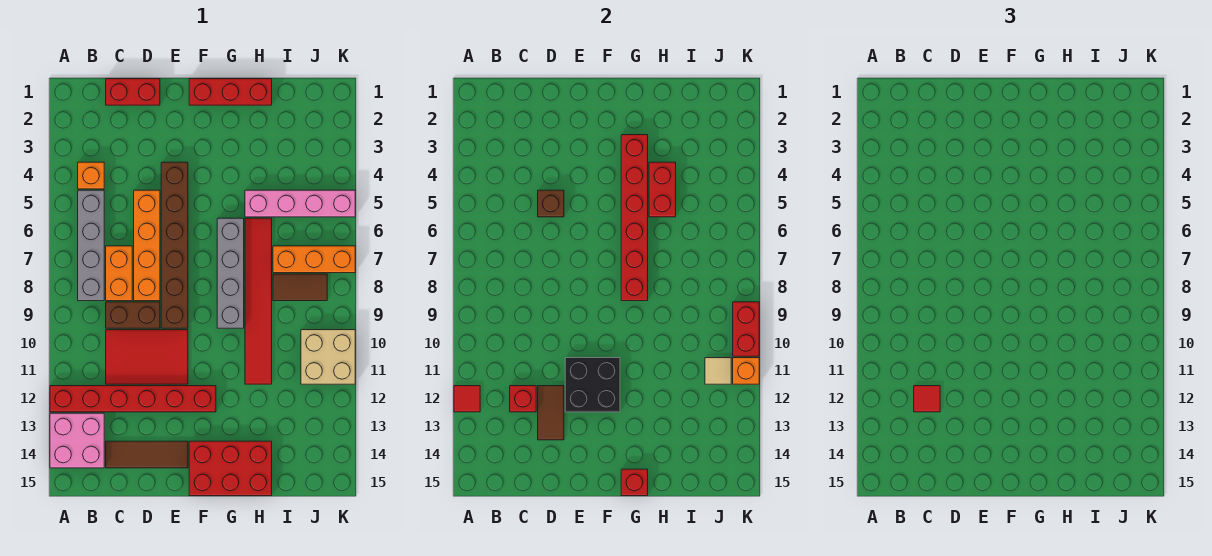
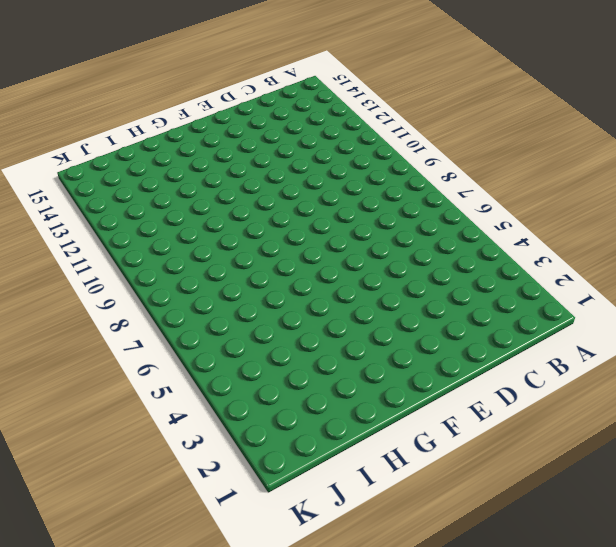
none -> red brick A12:F12 level 1
none -> pink brick A13:B14 level 1
none -> orange brick B4 level 1
none -> grey brick B5:B8 level 1

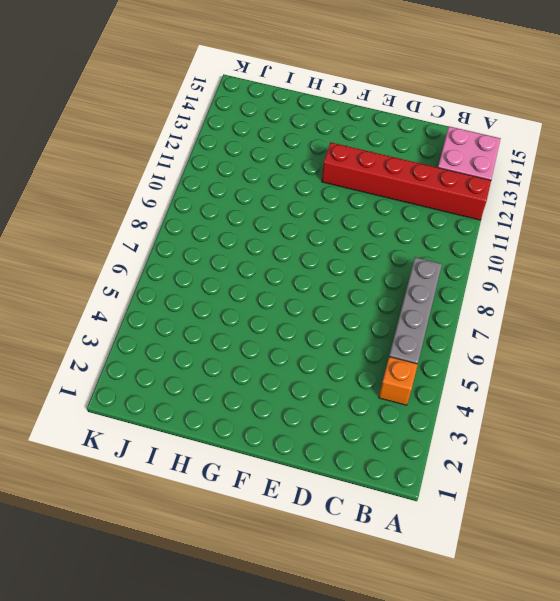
none -> red brick C1:D1 level 1
none -> orange brick C7:C8 level 1
none -> brown brick C9:D9 level 1
none -> red tile C10:E11 level 1

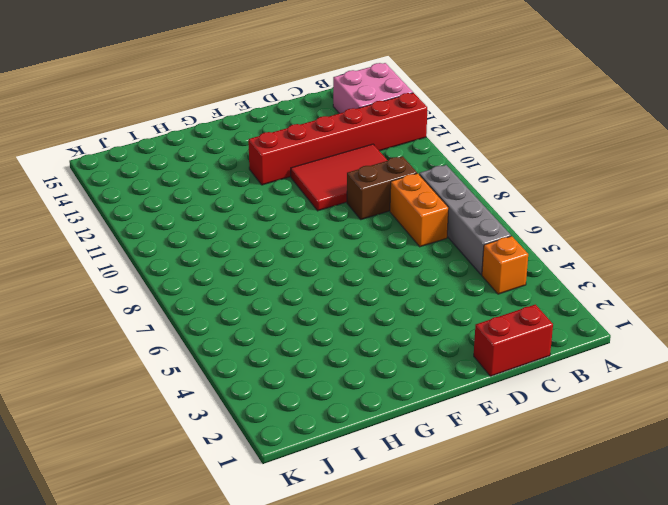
none -> brown tile C14:E14 level 1
none -> orange brick D5:D8 level 1
none -> brown brick E4:E9 level 1
none -> red brick F1:H1 level 1

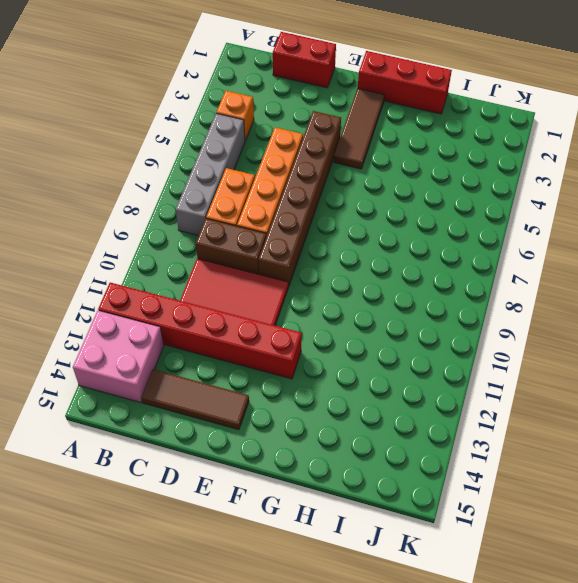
brown tile F2:F4 level 1 -> none
none -> red brick F14:H15 level 1
none -> grey brick G6:G9 level 1
none -> pink brick H5:K5 level 1
none -> red tile H6:H11 level 1

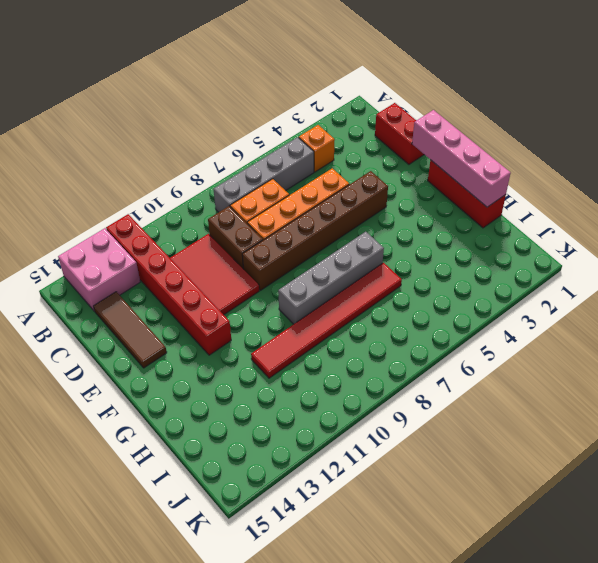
pink brick E1:H1 level 2 -> pink brick H5:K5 level 1
none -> red brick F14:H15 level 1
none -> orange brick I7:K7 level 1
none -> brown tile I8:J8 level 1
none -> tan brick J10:K11 level 1

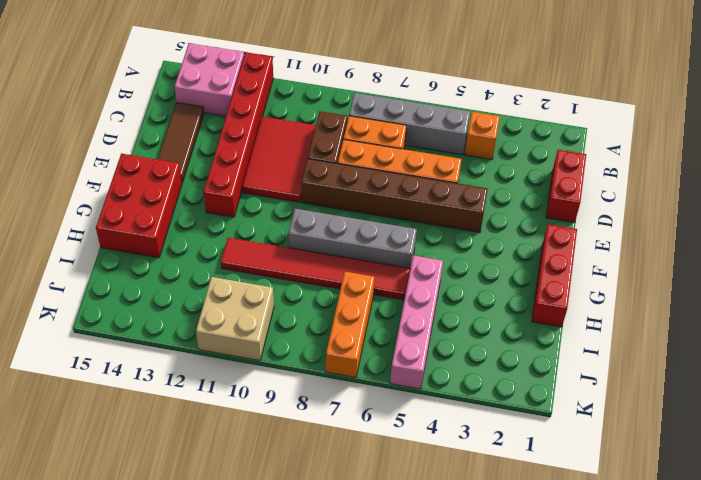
none -> brown tile I8:J8 level 1
none -> red tile A12 level 2
none -> red brick C12 level 2
none -> brown brick D5 level 2

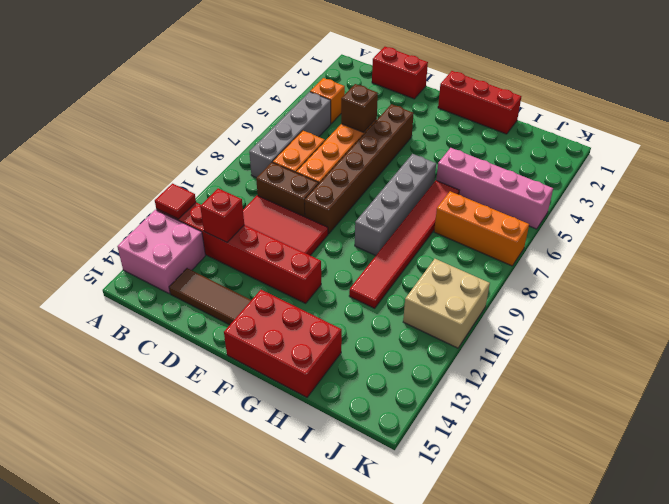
none -> brown tile I8:J8 level 1
none -> brown tile D12:D13 level 2
none -> black brick E11:F12 level 2
none -> red brick G3:G8 level 2

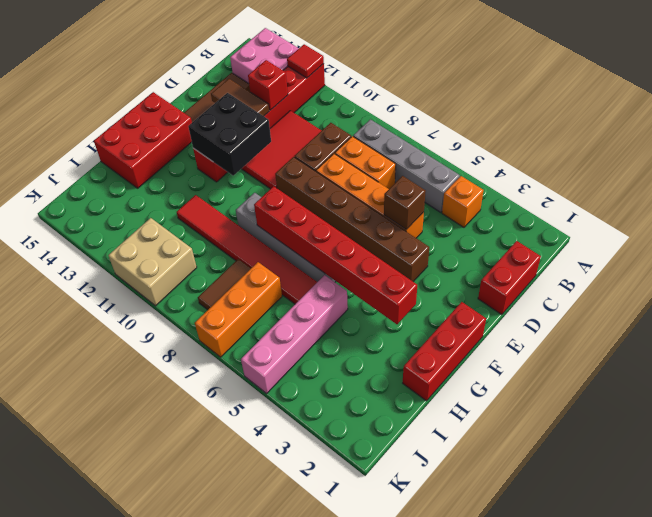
none -> red brick G15 level 2
none -> red brick H4:H5 level 2
none -> tan tile J11 level 2
none -> red brick K9:K10 level 2

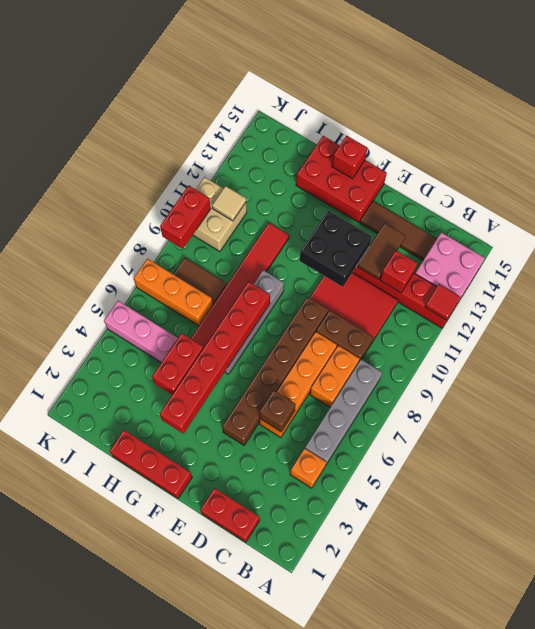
none -> orange brick K11 level 2
none -> red tile C12 level 3

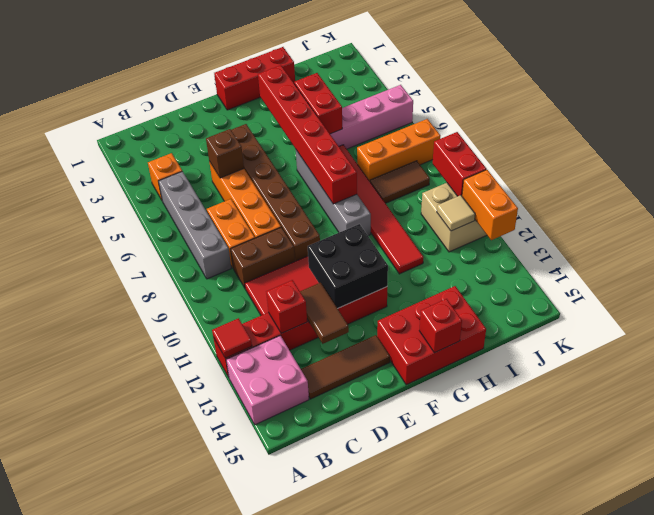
orange brick K11:K12 level 2 -> orange brick K11 level 2
none -> red brick C1:D1 level 1
none -> red tile C12 level 3

